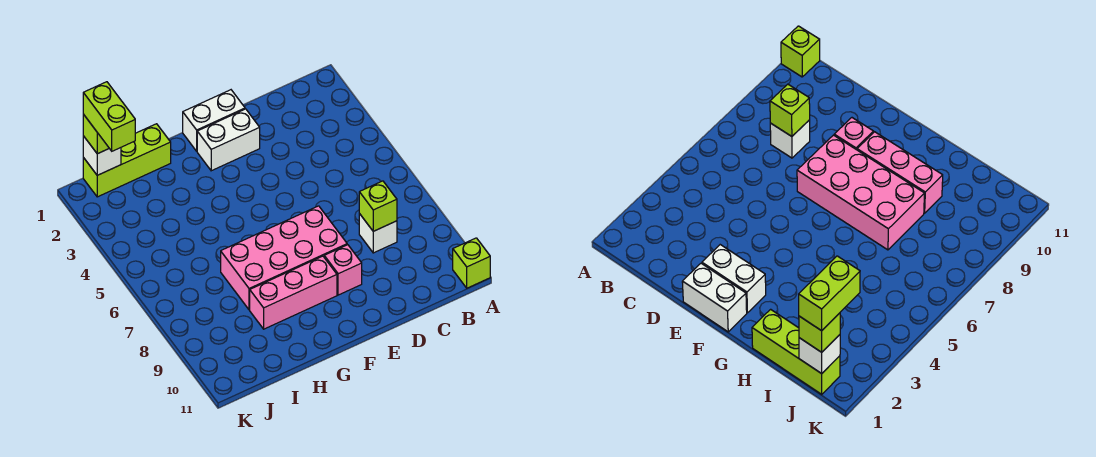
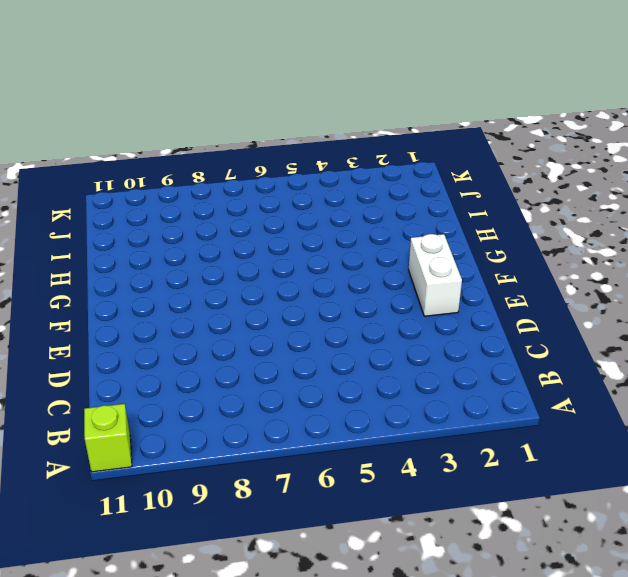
none -> white brick C8 level 1
none -> white brick E1:F1 level 1
none -> pink brick E7:H8 level 1

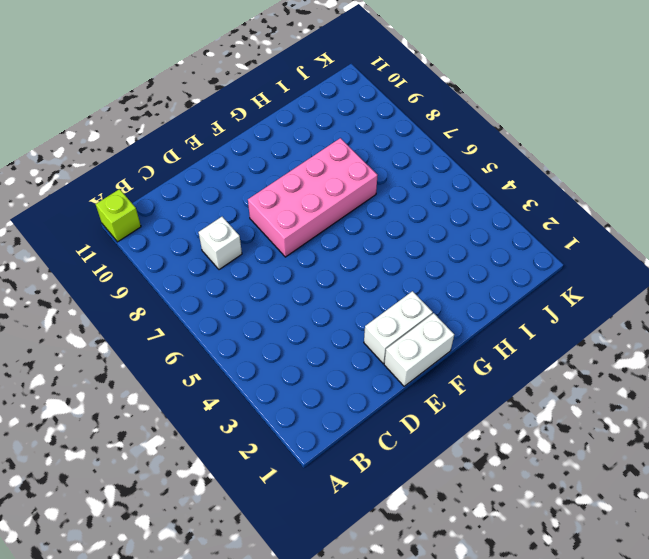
none -> pink brick E9 level 1
none -> pink brick F9:H9 level 1
none -> lime brick H1:J1 level 1

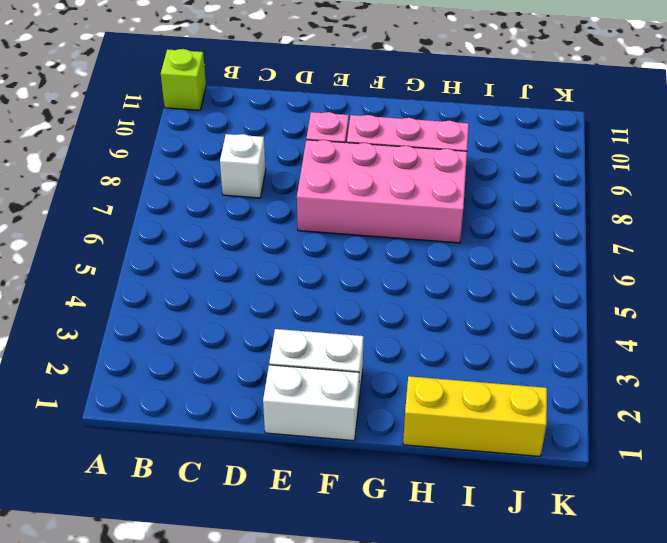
yellow brick H1:J1 level 1 -> lime brick H1:J1 level 1
none -> lime brick C8 level 2
none -> white brick J1 level 2
none -> lime brick J1 level 3

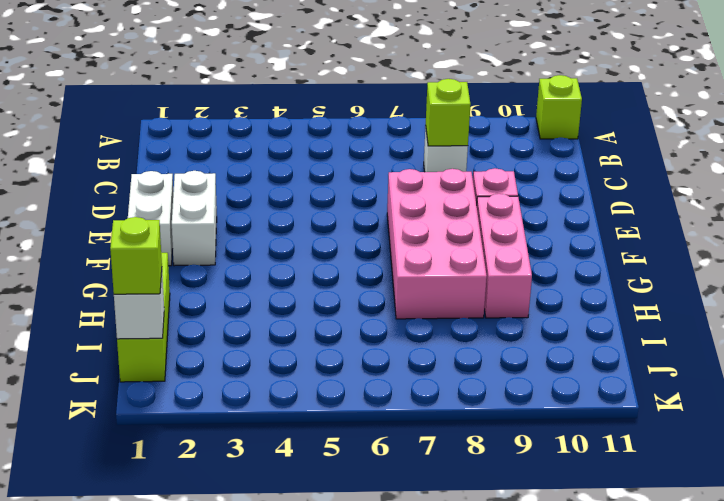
none -> lime brick J1:J2 level 4

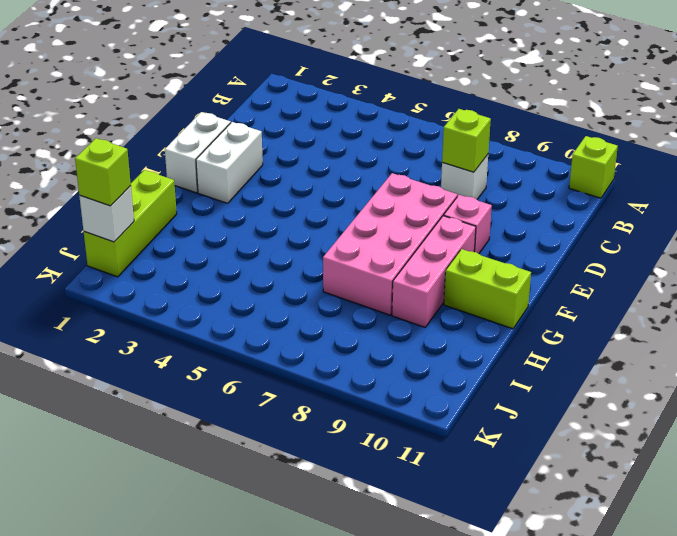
lime brick G10:G11 level 1 -> lime brick J1:J2 level 4

